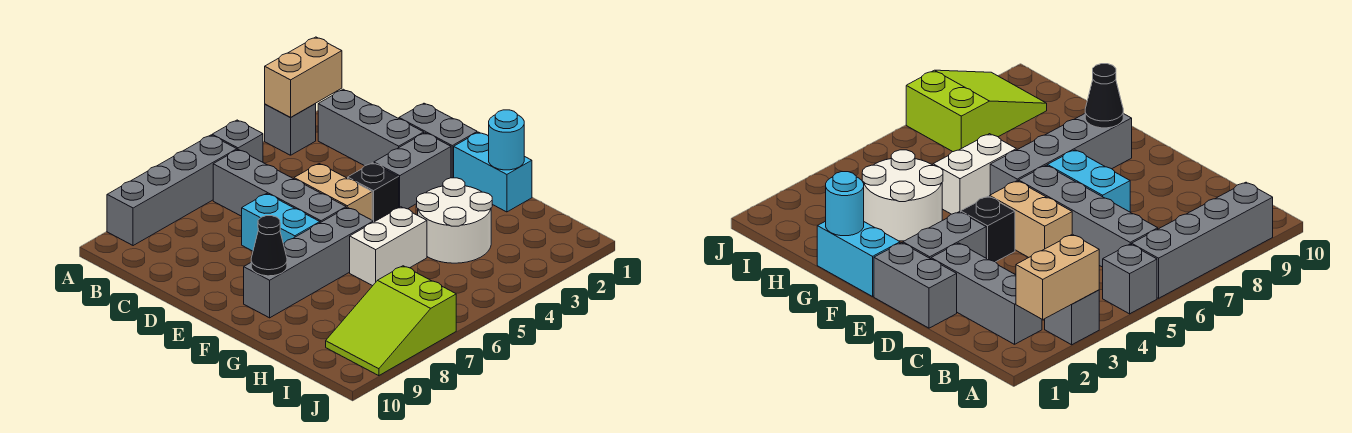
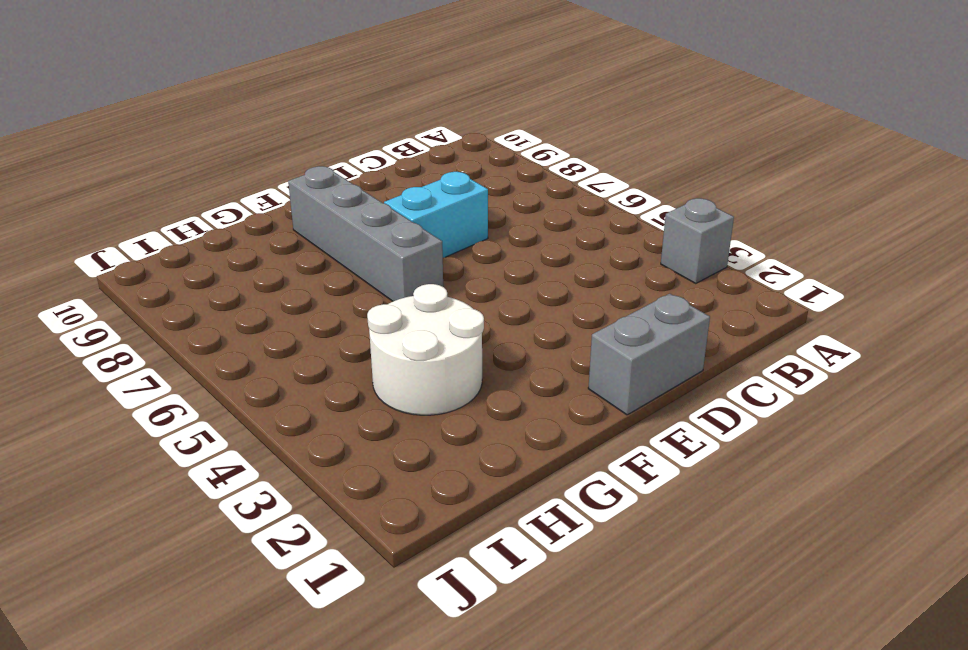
none -> grey brick A5 level 1
none -> grey brick A6:A9 level 1
none -> grey brick B2:D2 level 1

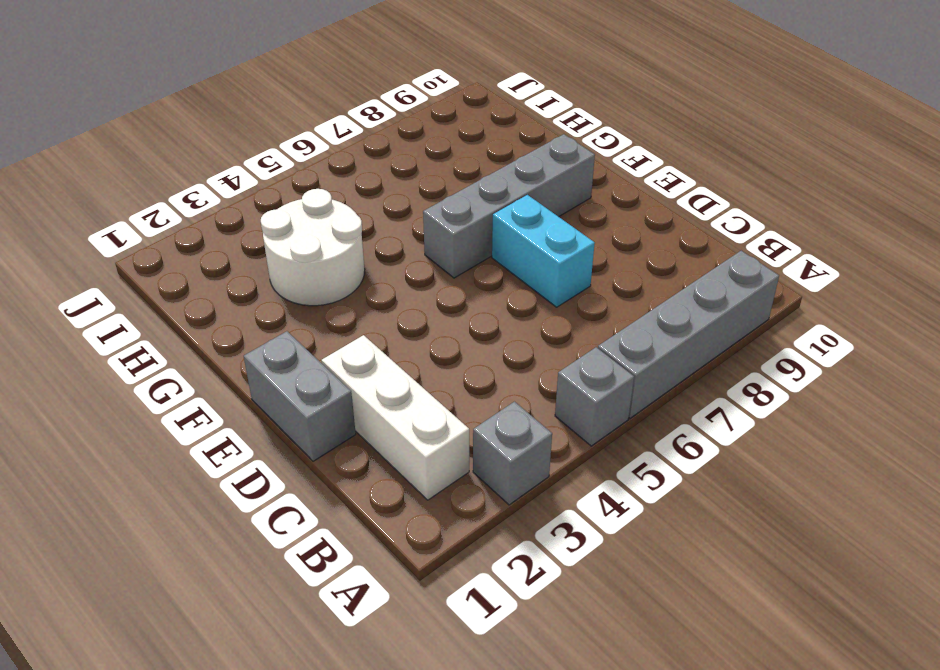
white brick B2:D2 level 1 -> grey brick B2:D2 level 1
none -> grey brick B6:E6 level 1
none -> tan brick D5:E5 level 1
none -> grey brick E2:E3 level 1

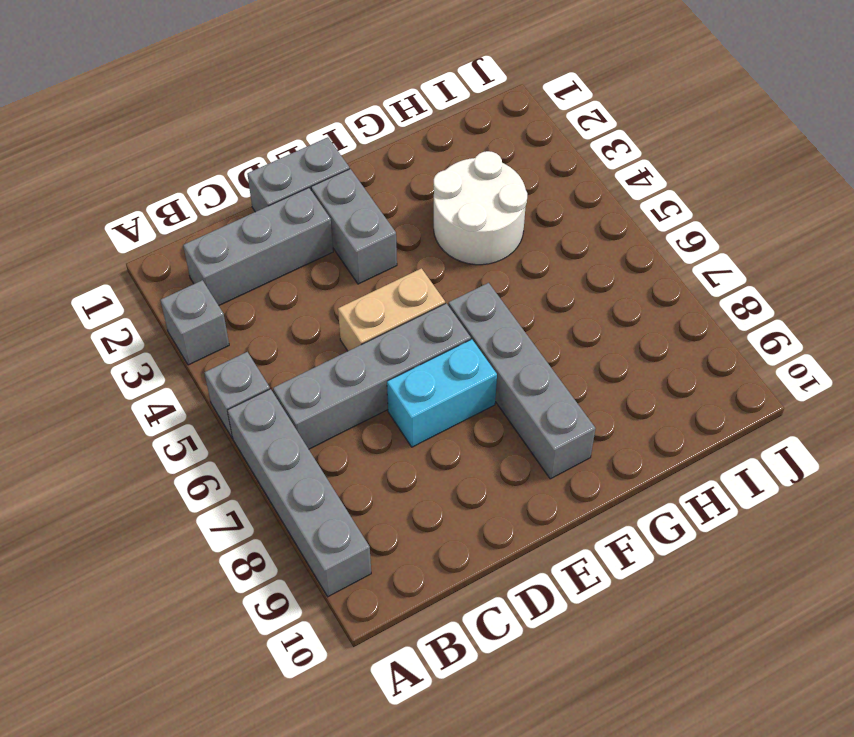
none -> black brick E4 level 1
none -> cyan brick F1:G1 level 1
none -> white brick G5:G6 level 1

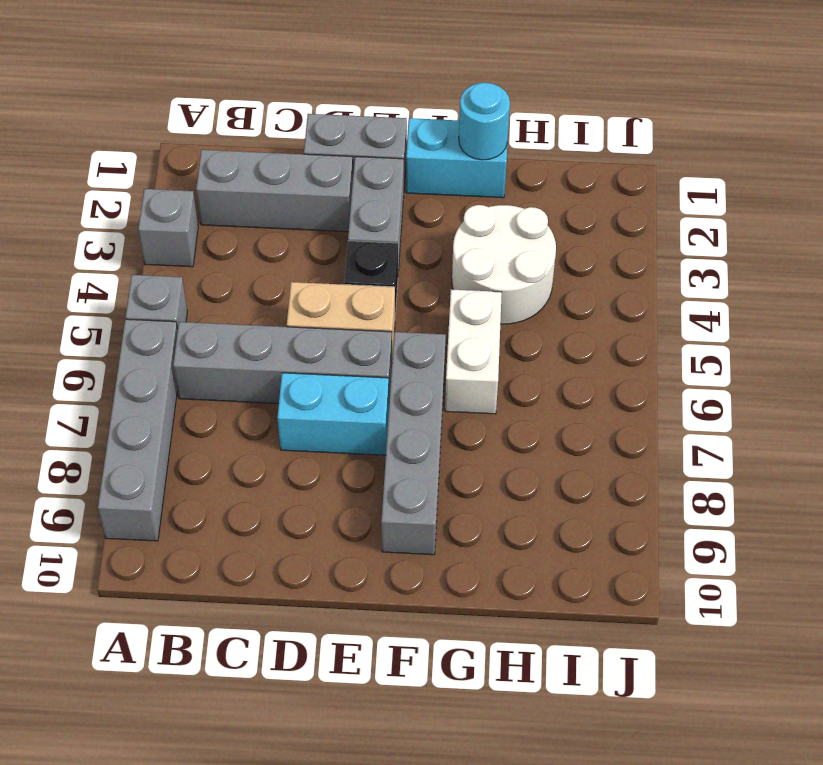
none -> lime slope I7:J9 level 1 top 7
none -> tan brick A2:A3 level 2
none -> black cone F9 level 2

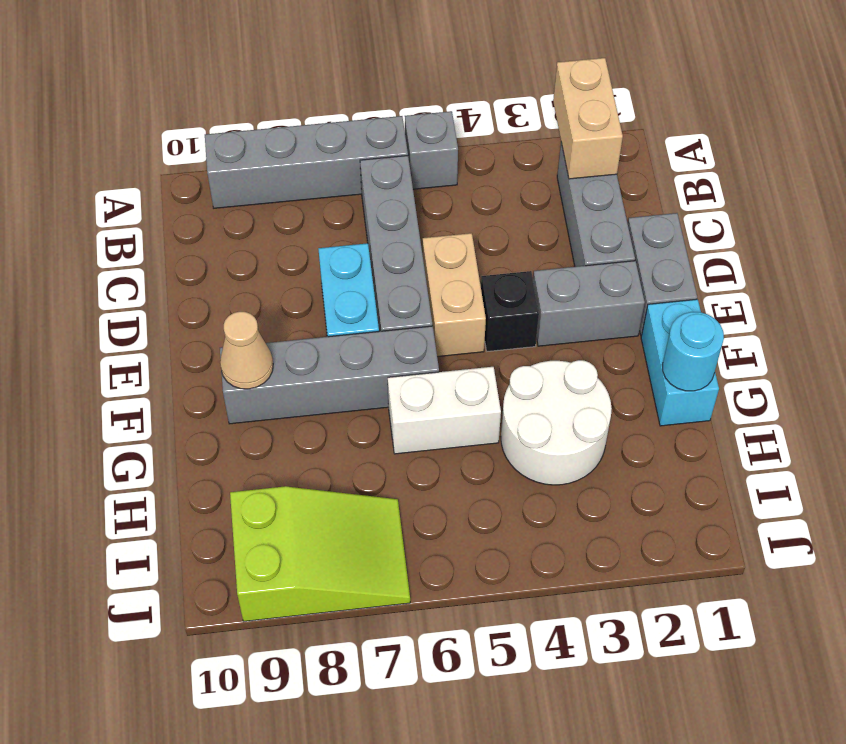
tan brick A2:B2 level 2 -> tan brick A2:A3 level 2
tan cone F9 level 2 -> black cone F9 level 2
lime slope I7:J9 level 1 top 9 -> lime slope I7:J9 level 1 top 7
none -> grey brick A3 level 1

